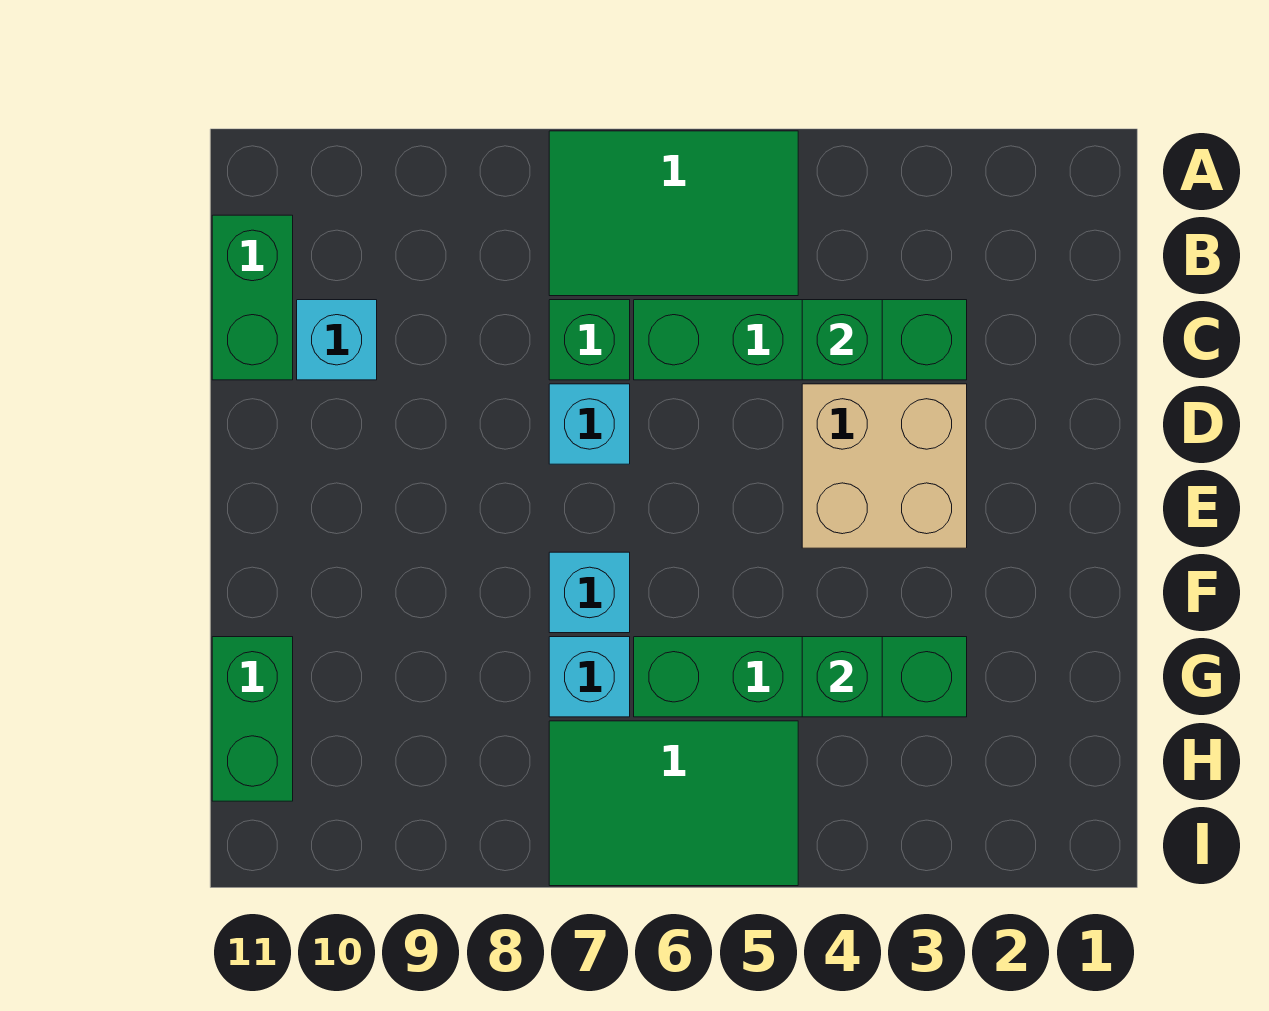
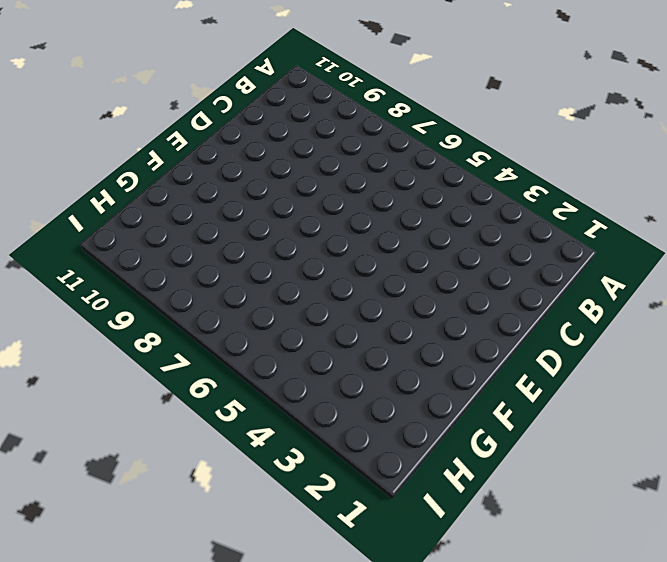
none -> green tile A5:B7 level 1
none -> green brick B11:C11 level 1
none -> green brick C3:C6 level 1

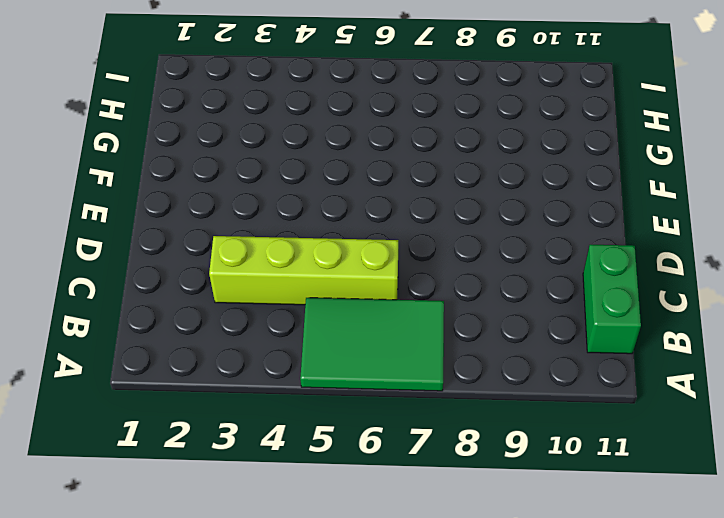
lime brick C3:C6 level 1 -> green brick C3:C6 level 1
none -> green brick C7 level 1
none -> cyan brick C10 level 1
none -> tan brick D3:E4 level 1

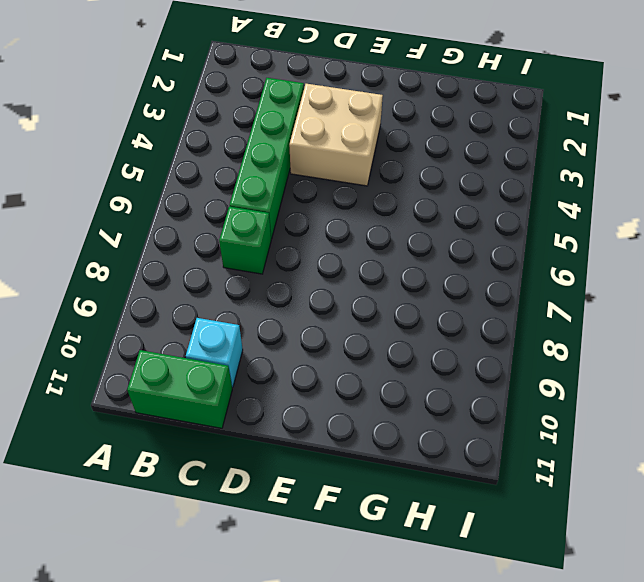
none -> green tile A5:B7 level 1
none -> cyan brick D7 level 1
none -> cyan brick F7 level 1

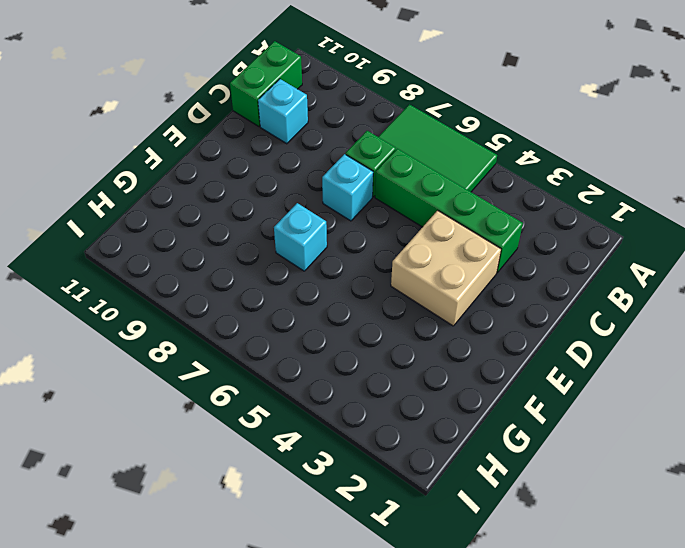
none -> green brick G3:G6 level 1
none -> cyan brick G7 level 1
none -> green brick G11:H11 level 1

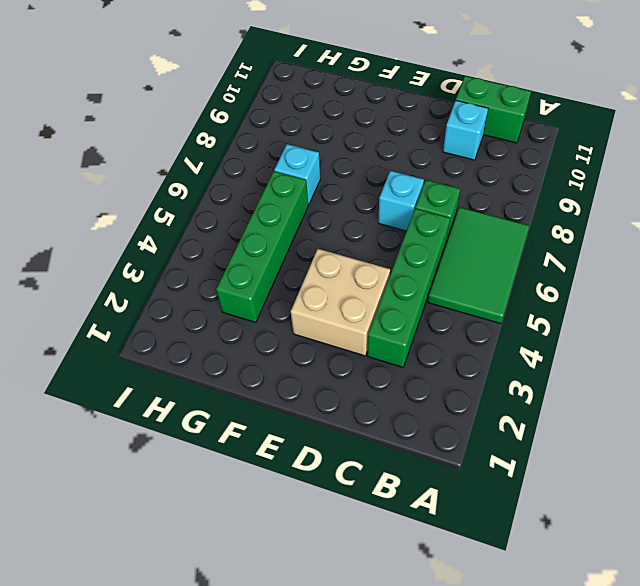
none -> cyan brick F7 level 1
none -> green brick G11:H11 level 1
none -> green tile H5:I7 level 1

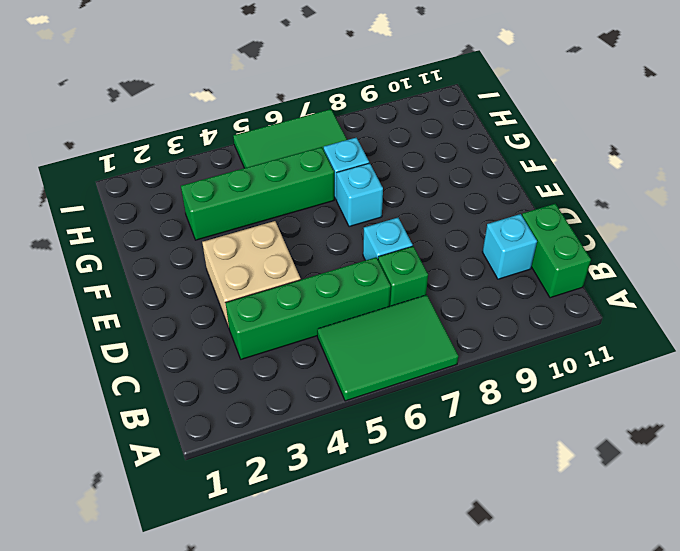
none -> green brick G11:H11 level 1
none -> green brick C4 level 2
none -> green brick G4 level 2

